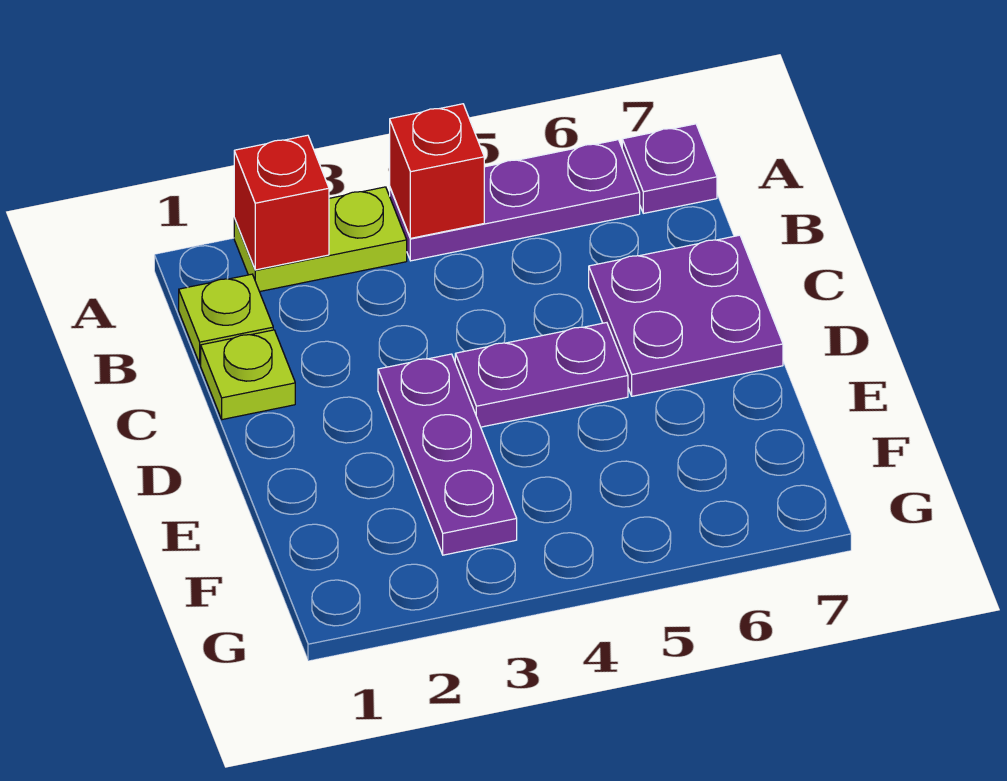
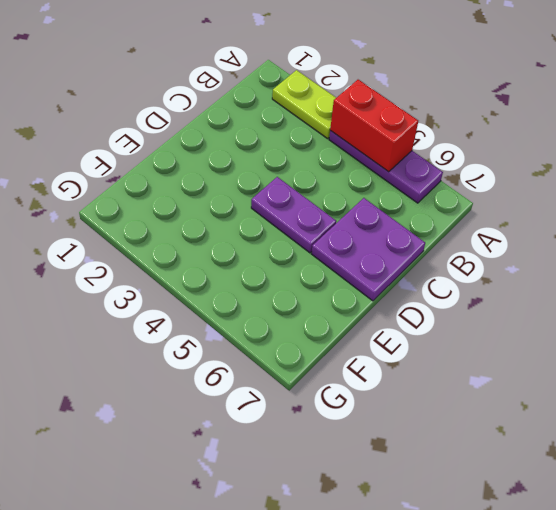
red brick A4:A5 level 2 -> red brick A4 level 2
none -> purple plate A7 level 1
none -> lime plate B1 level 1

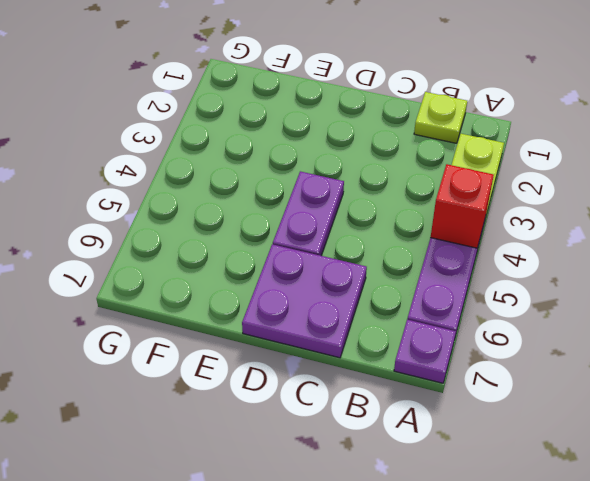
none -> lime plate C1 level 1
none -> purple plate D3:F3 level 1

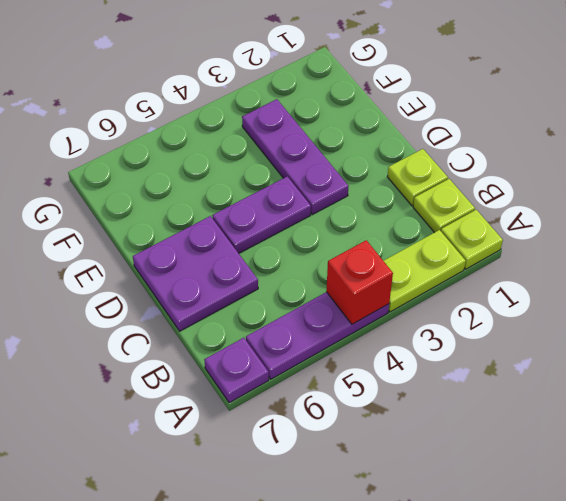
lime plate A1 level 1 -> none
none -> red brick A2 level 2

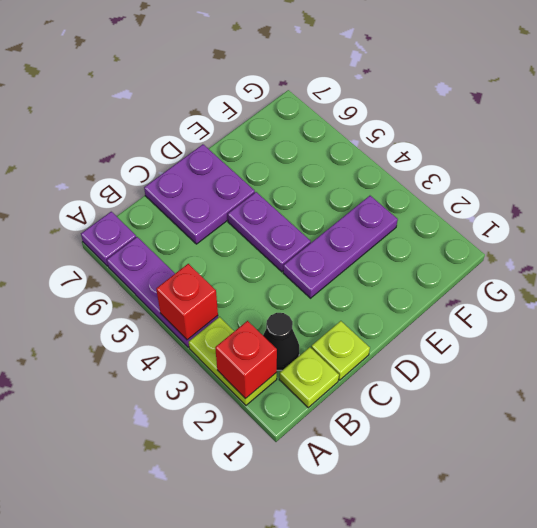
black cone B2 level 1 -> none

